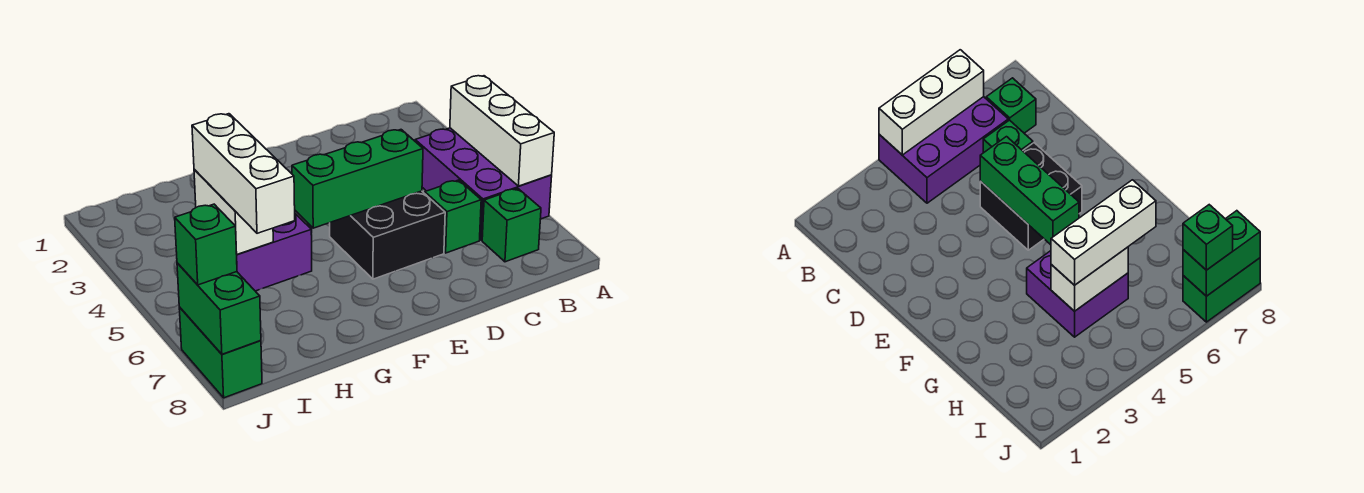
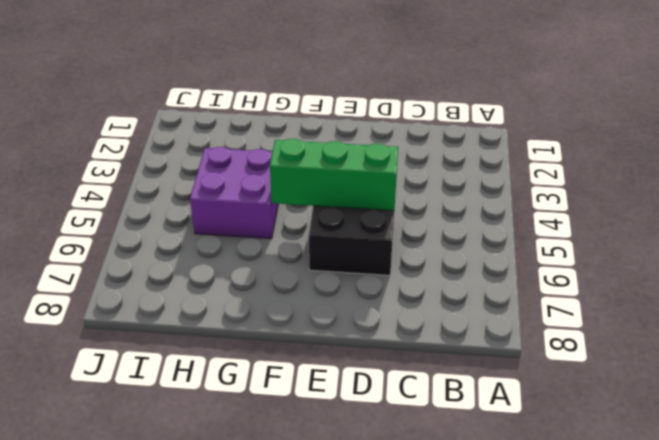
none -> purple brick A4:B6 level 1
none -> green brick B7 level 1
none -> green brick C6 level 1

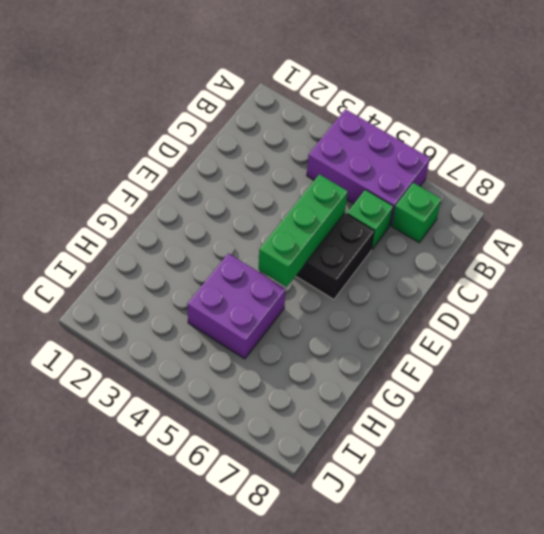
none -> green brick J7:J8 level 1
none -> white brick A4:A6 level 2
none -> white brick H4:H5 level 2

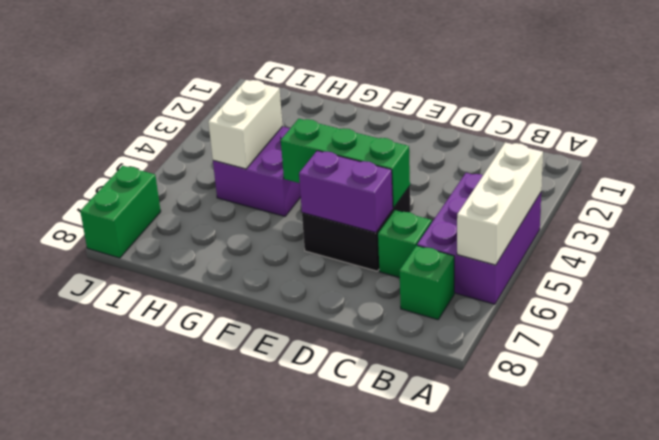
purple brick D6:E6 level 2 -> none
none -> green brick J7:J8 level 2
none -> white brick H4:H6 level 3
none -> green brick J7 level 3

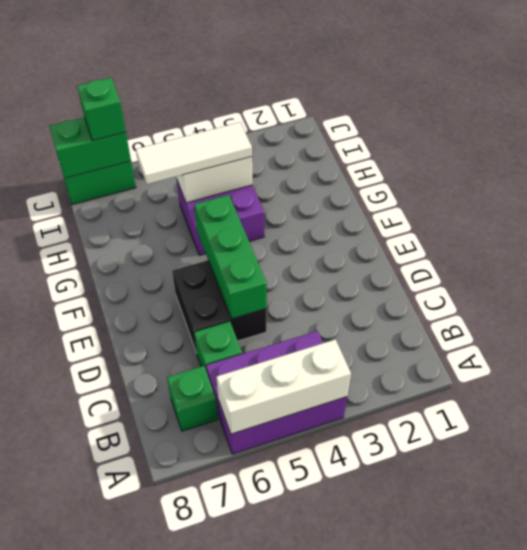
white tile H4:H6 level 3 -> white brick H4:H6 level 3

